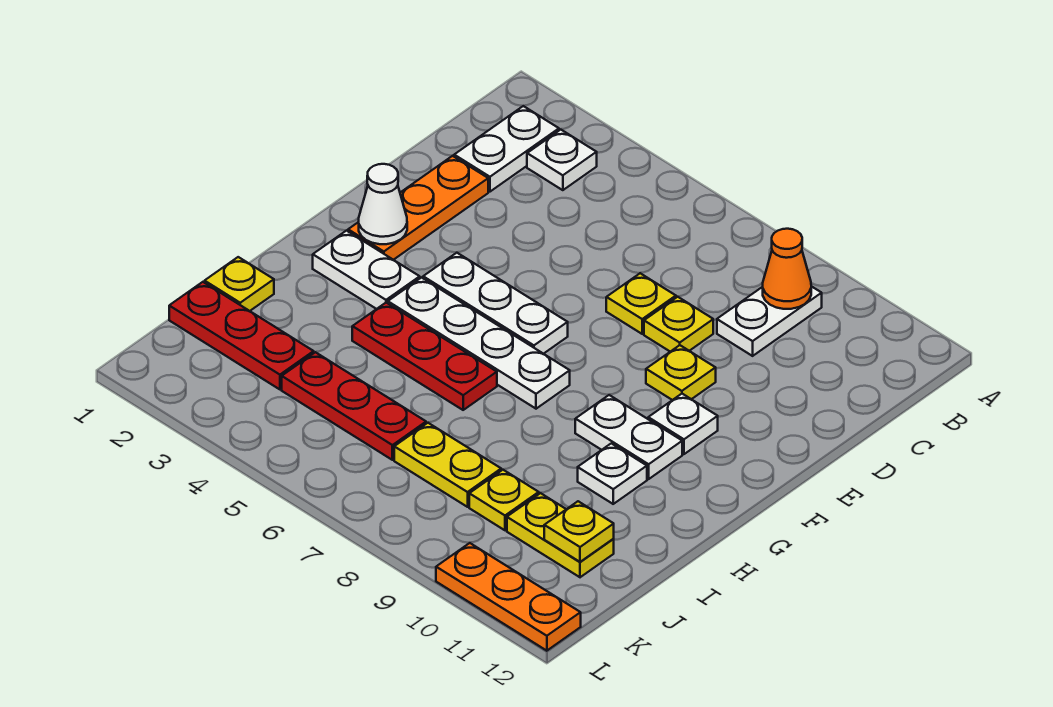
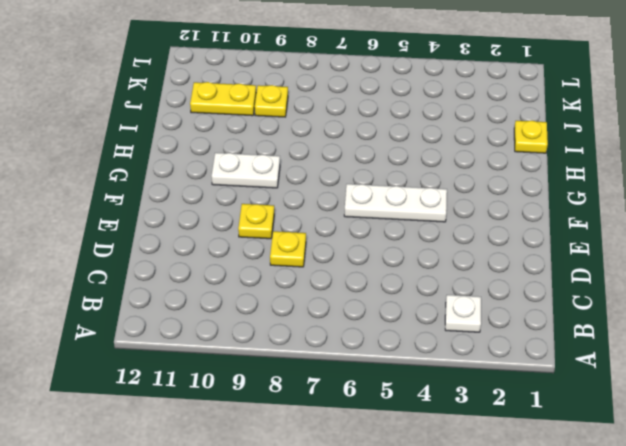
none -> white plate B2:C2 level 1
none -> white plate B9:C9 level 1
none -> orange plate D2:F2 level 1

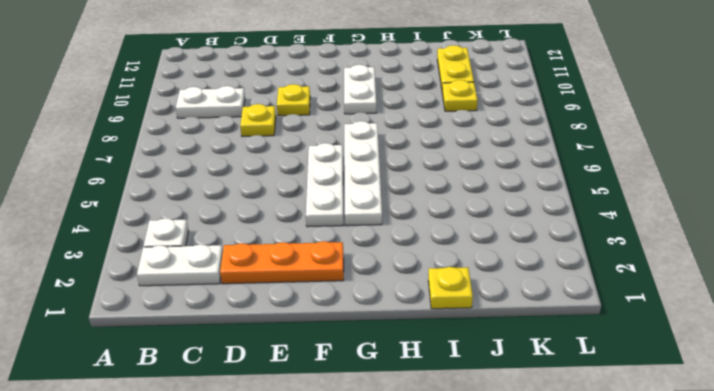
none -> yellow plate D7 level 1
none -> white plate F10 level 1
none -> white plate G2:G3 level 1

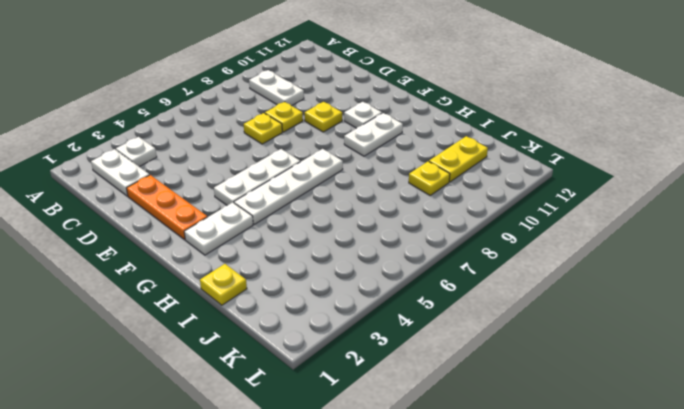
none -> red plate H4:H6 level 1
none -> white plate H10 level 1
none -> red plate J1:J3 level 1

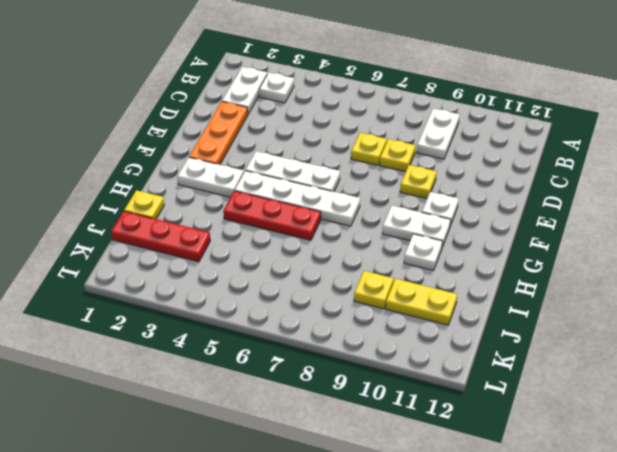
none -> red plate J4:J6 level 1
none -> yellow plate J7:J8 level 1
none -> orange plate L10:L12 level 1

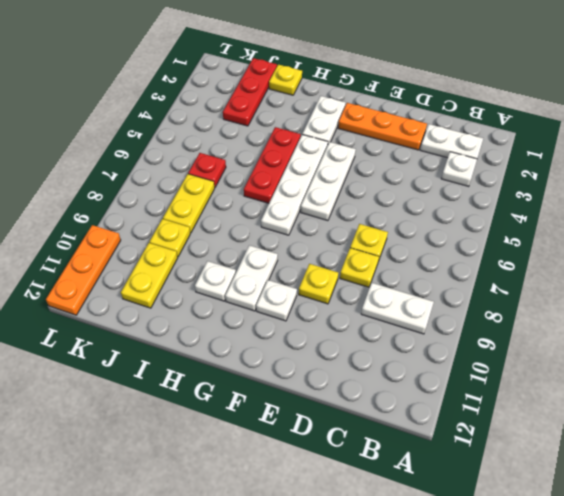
red plate J6 level 1 -> red plate J4:J6 level 1
none -> orange cone B9 level 2
none -> white cone F2 level 2
none -> yellow plate J11 level 2

